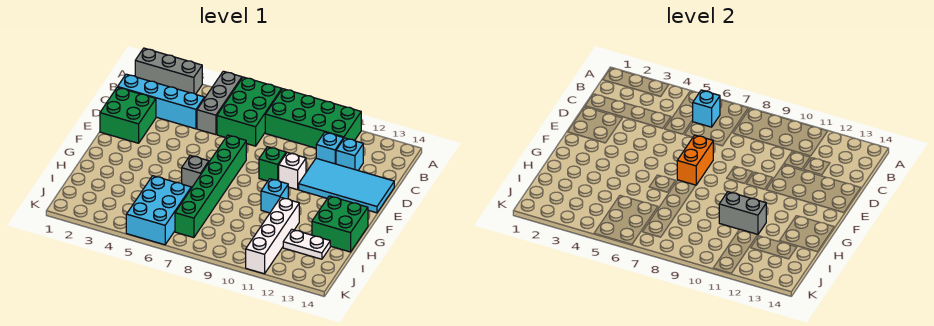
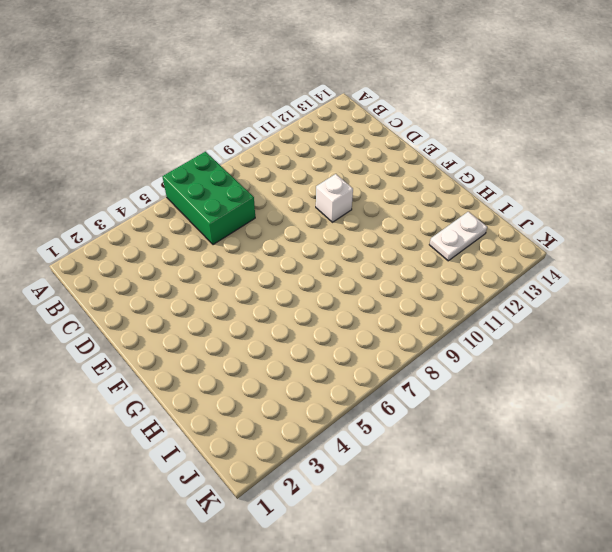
none -> grey brick A1:A3 level 1
none -> grey brick A5:C5 level 1
none -> green brick A8:B11 level 1

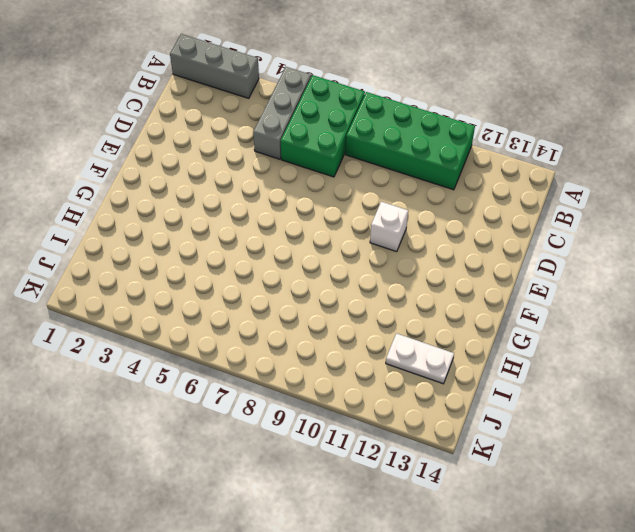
none -> cyan brick C1:C4 level 1
none -> cyan brick C11 level 1
none -> cyan brick C12 level 1

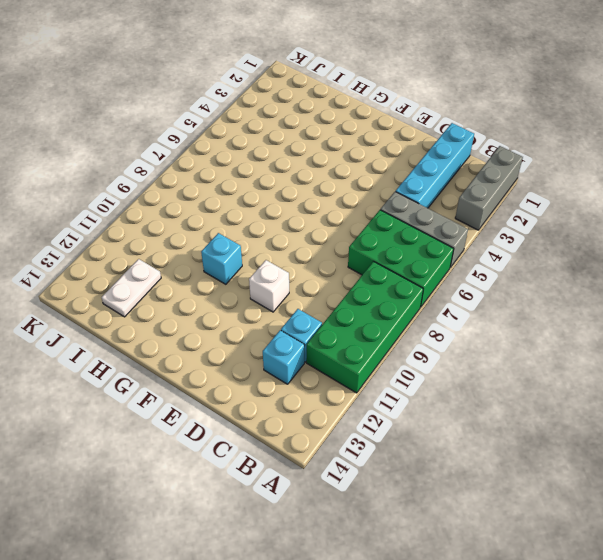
none -> green brick D1:E2 level 1
none -> cyan tile D11:E14 level 1
none -> green brick E7:J7 level 1

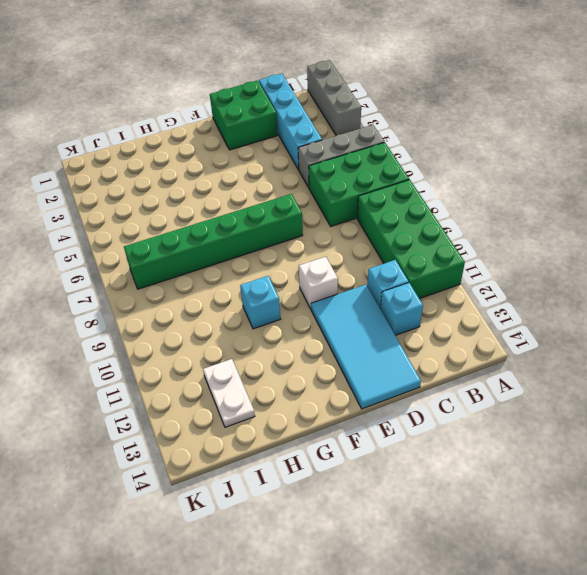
none -> green brick E9 level 1
none -> grey brick G6 level 1
none -> green brick G13:H14 level 1

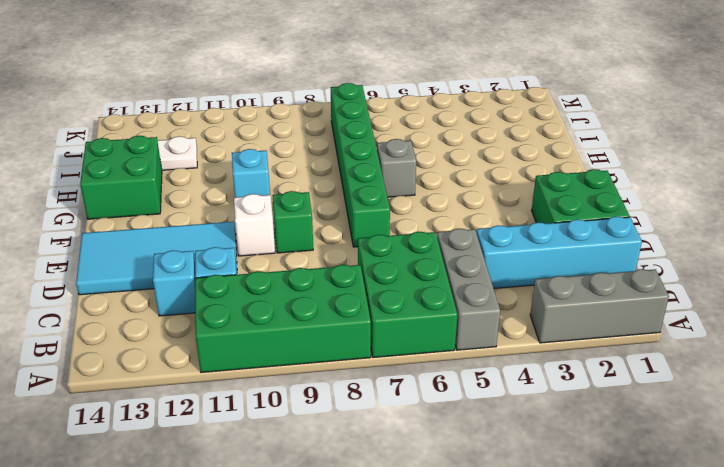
none -> white brick H11:K11 level 1
none -> cyan brick I5:K6 level 1
none -> cyan brick B6 level 2

